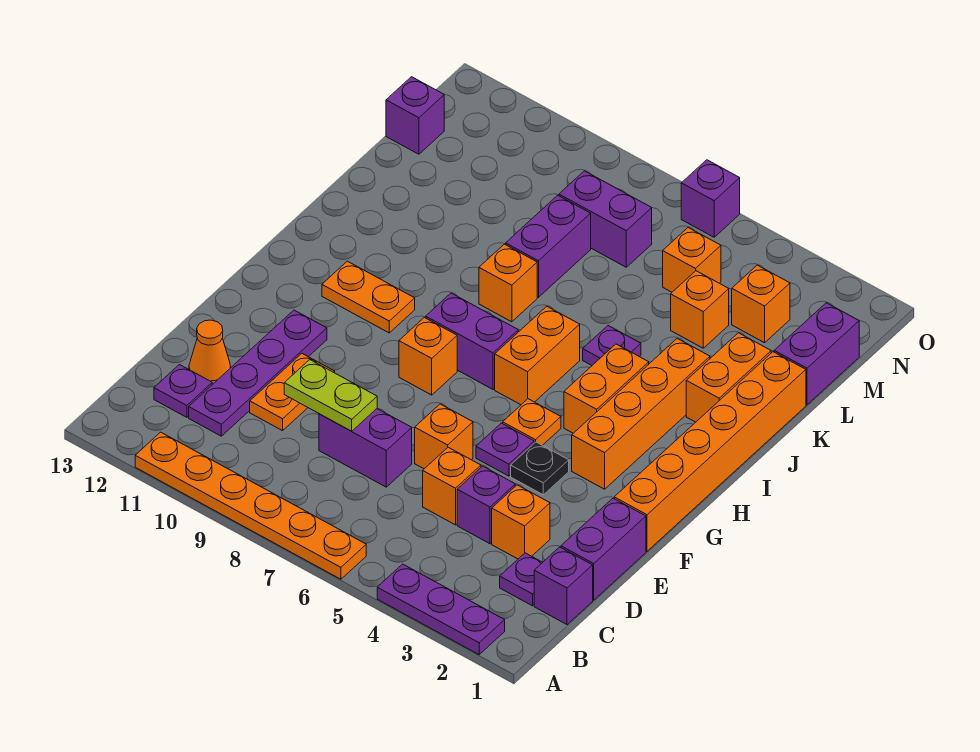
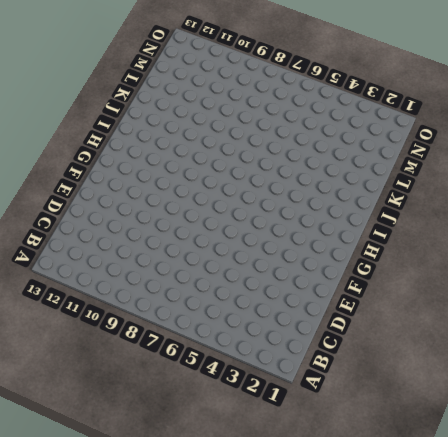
none -> purple plate A2:A4 level 1
none -> orange plate A6:A11 level 1
none -> purple brick C1 level 1
none -> purple plate C2 level 1

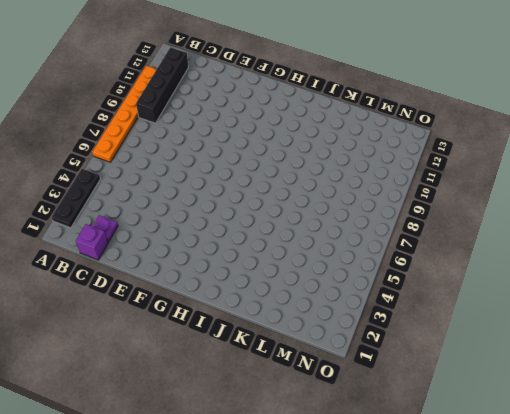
black plate A2:A4 level 1 -> purple plate A2:A4 level 1
black brick B9:B12 level 1 -> none
none -> purple plate C11:F11 level 1
none -> purple plate C12 level 1
none -> purple brick D1:E1 level 1
none -> orange brick D3 level 1

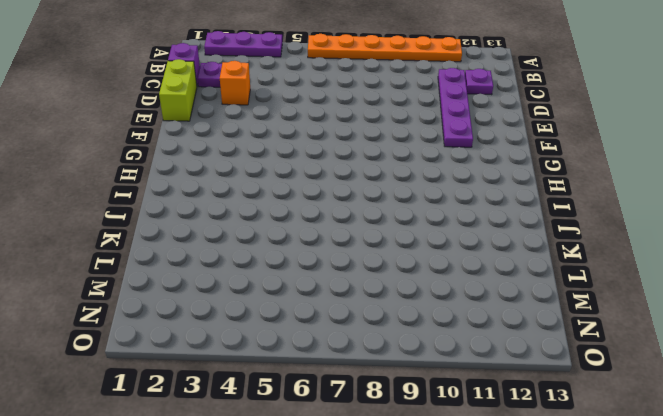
lime brick D1:E1 level 1 -> purple brick D1:E1 level 1
none -> purple brick D4 level 1
none -> orange brick D5 level 1
none -> purple brick D7:D8 level 1
none -> orange plate D10:E10 level 1

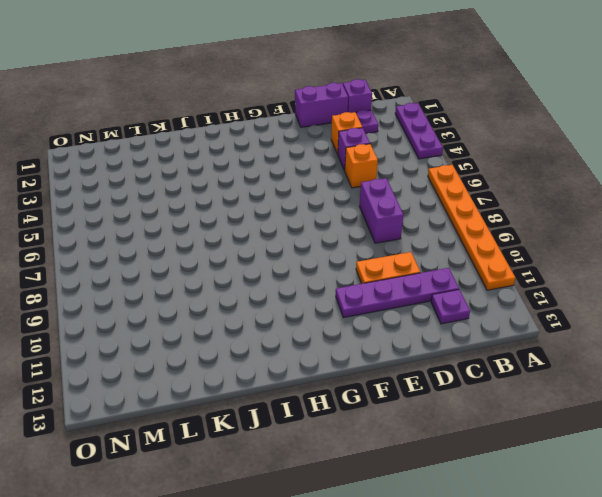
none -> orange cone D12 level 1
none -> orange brick E6 level 1
none -> orange brick F1:K1 level 1
none -> black plate F4 level 1

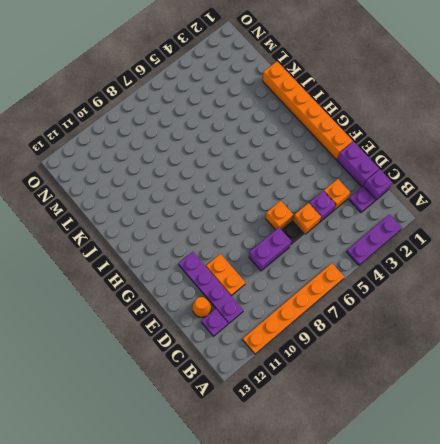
black plate D6 level 1 -> black plate F4 level 1
none -> purple plate F5 level 1
none -> orange brick G3:J3 level 1
none -> orange plate G5 level 1
none -> orange brick G8 level 1

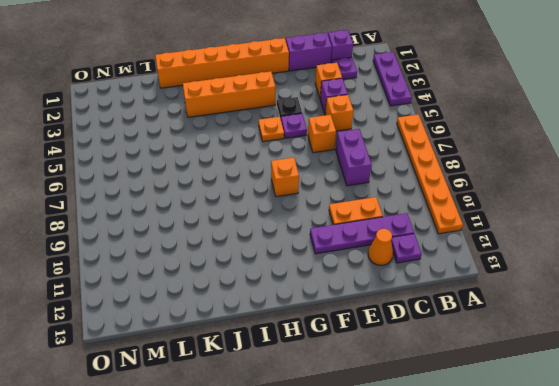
none -> orange brick H4:I4 level 1
none -> orange brick H6:I6 level 1
none -> purple brick H7:H8 level 1
none -> orange plate H10:H11 level 1

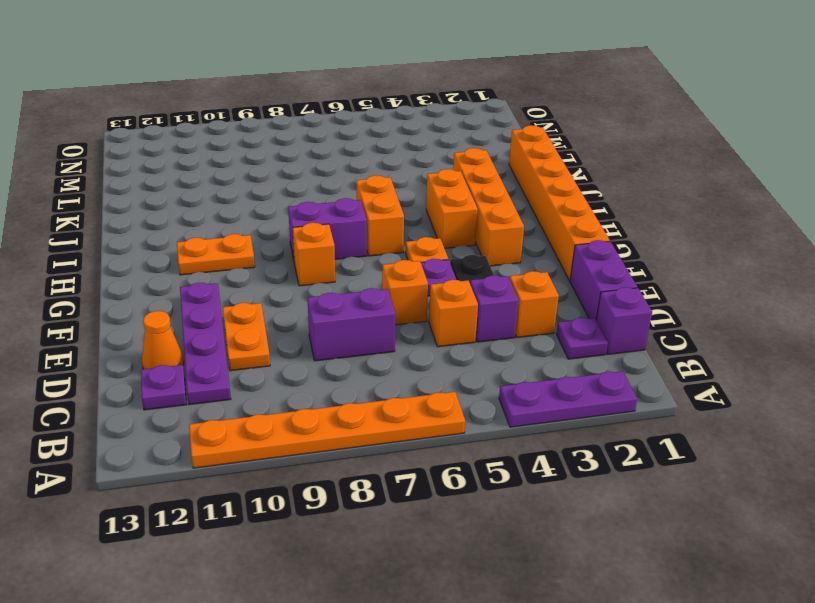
none -> orange brick J2:K2 level 1
none -> purple plate J5 level 1
none -> orange brick J8 level 1
none -> purple brick K8:L8 level 1

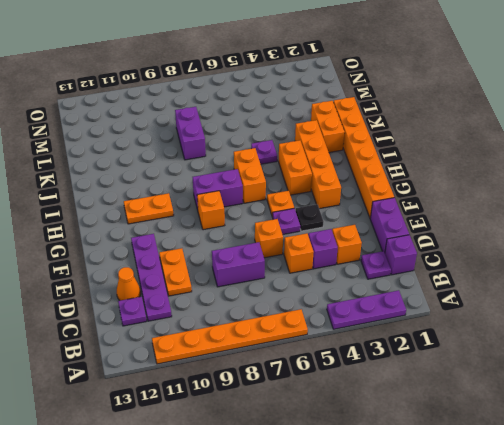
none -> orange brick J8 level 1
none -> purple brick L1:M1 level 1
none -> orange brick L4 level 1
none -> orange brick M3 level 1

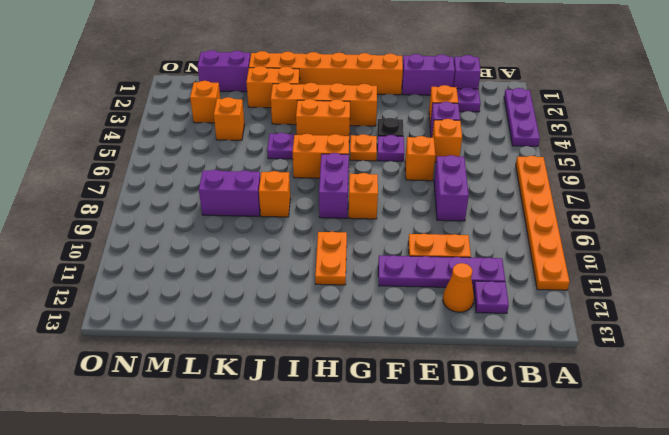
none -> orange brick M5 level 1
none -> purple brick M7:M8 level 1
none -> purple brick M13 level 1
none -> purple brick O6 level 1

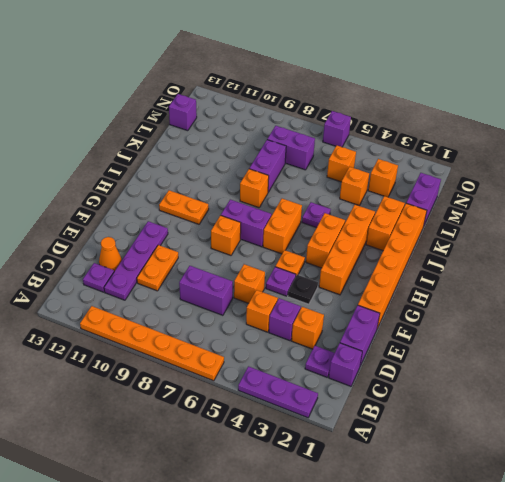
none -> lime plate D8:D9 level 2

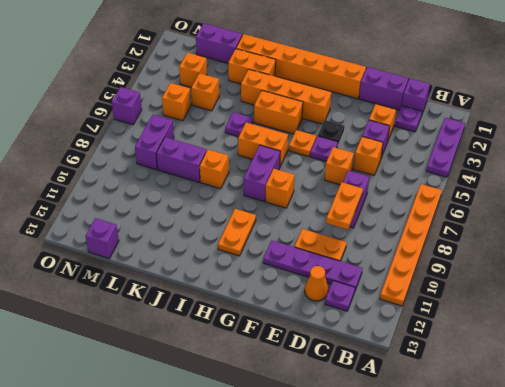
orange plate D8:D9 level 2 -> lime plate D8:D9 level 2

